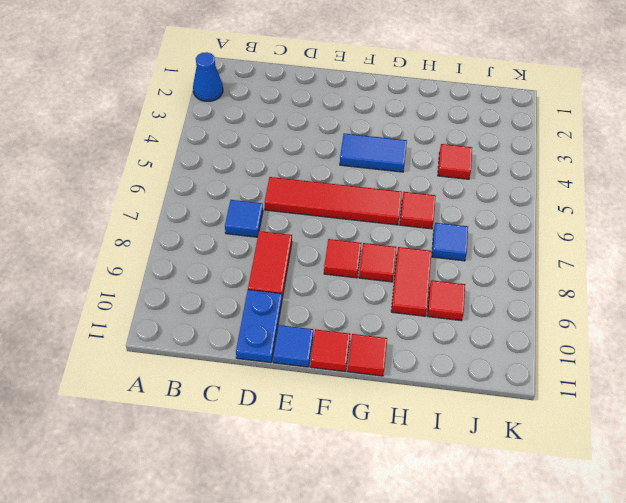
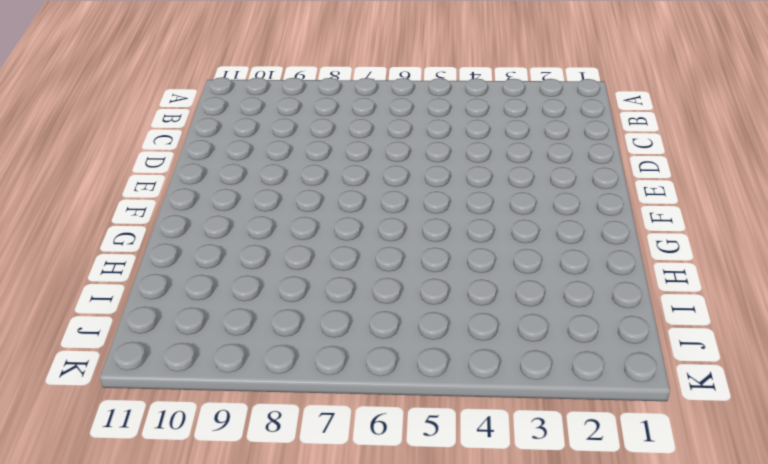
none -> blue cone A2 level 1
none -> blue tile C7 level 1
none -> red tile D6:G6 level 1

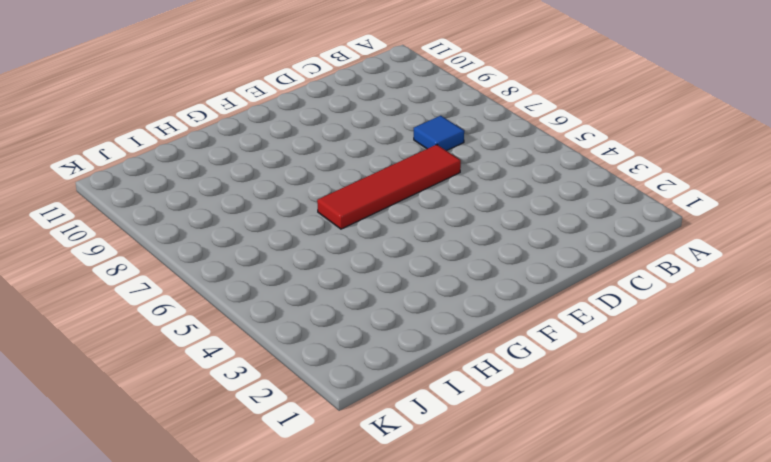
none -> blue cone A2 level 1
none -> red tile D8:D9 level 1
none -> blue plate D10:D11 level 1

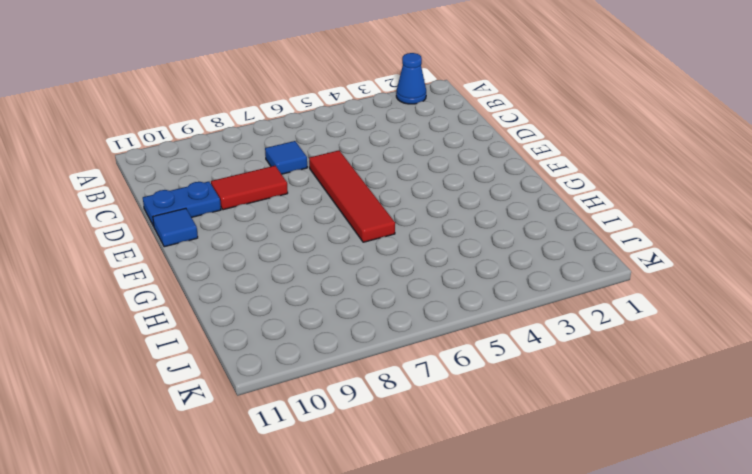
none -> blue tile F4:G4 level 1
none -> red tile F8 level 1
none -> red tile F11 level 1

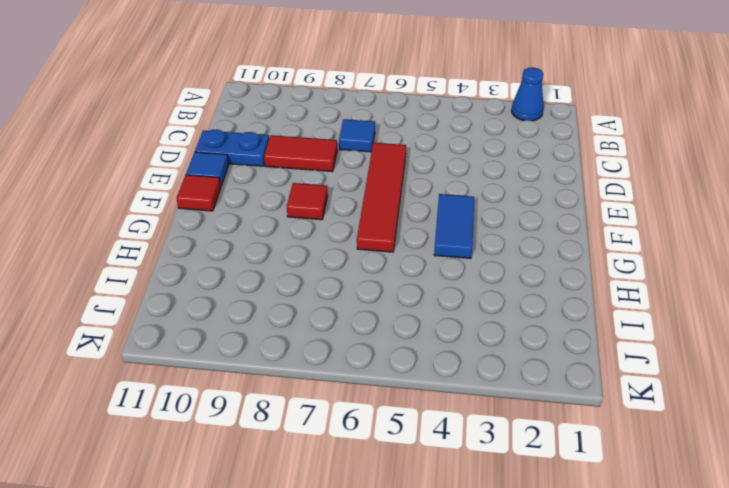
none -> red tile G8 level 1
none -> red tile G11 level 1
none -> red tile H6 level 1

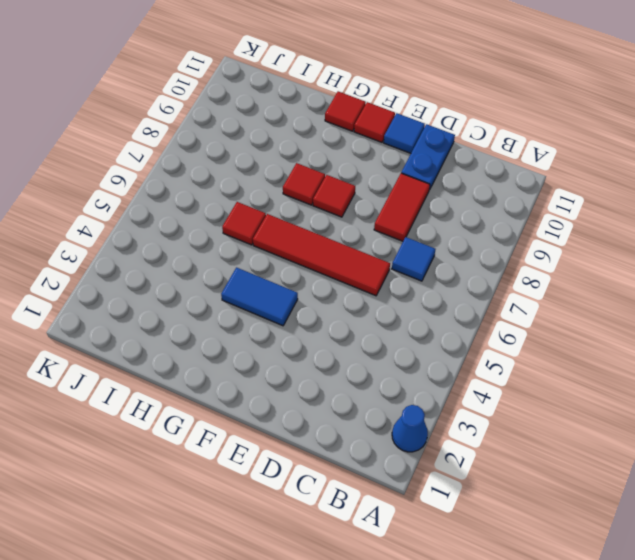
none -> red tile H8:H9 level 1
none -> red tile I4 level 1
none -> blue tile I7 level 1

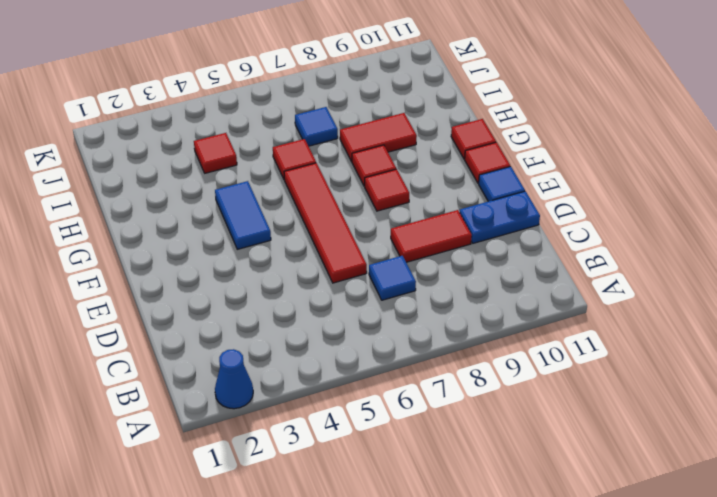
none -> red tile I9 level 1

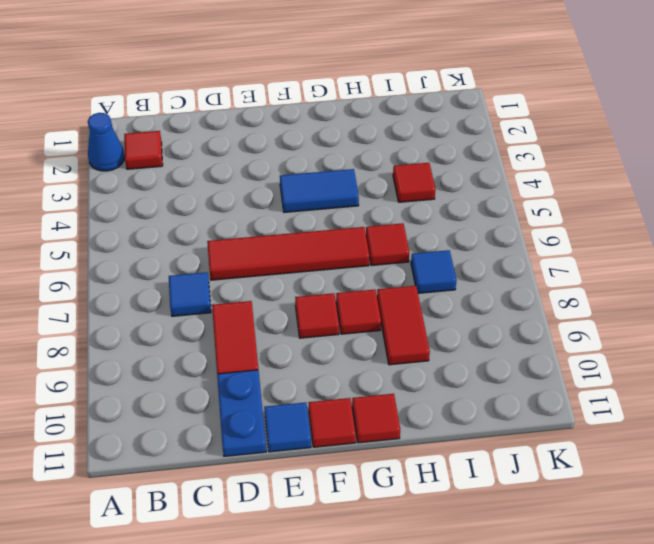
red tile B2 level 1 -> red tile I9 level 1

